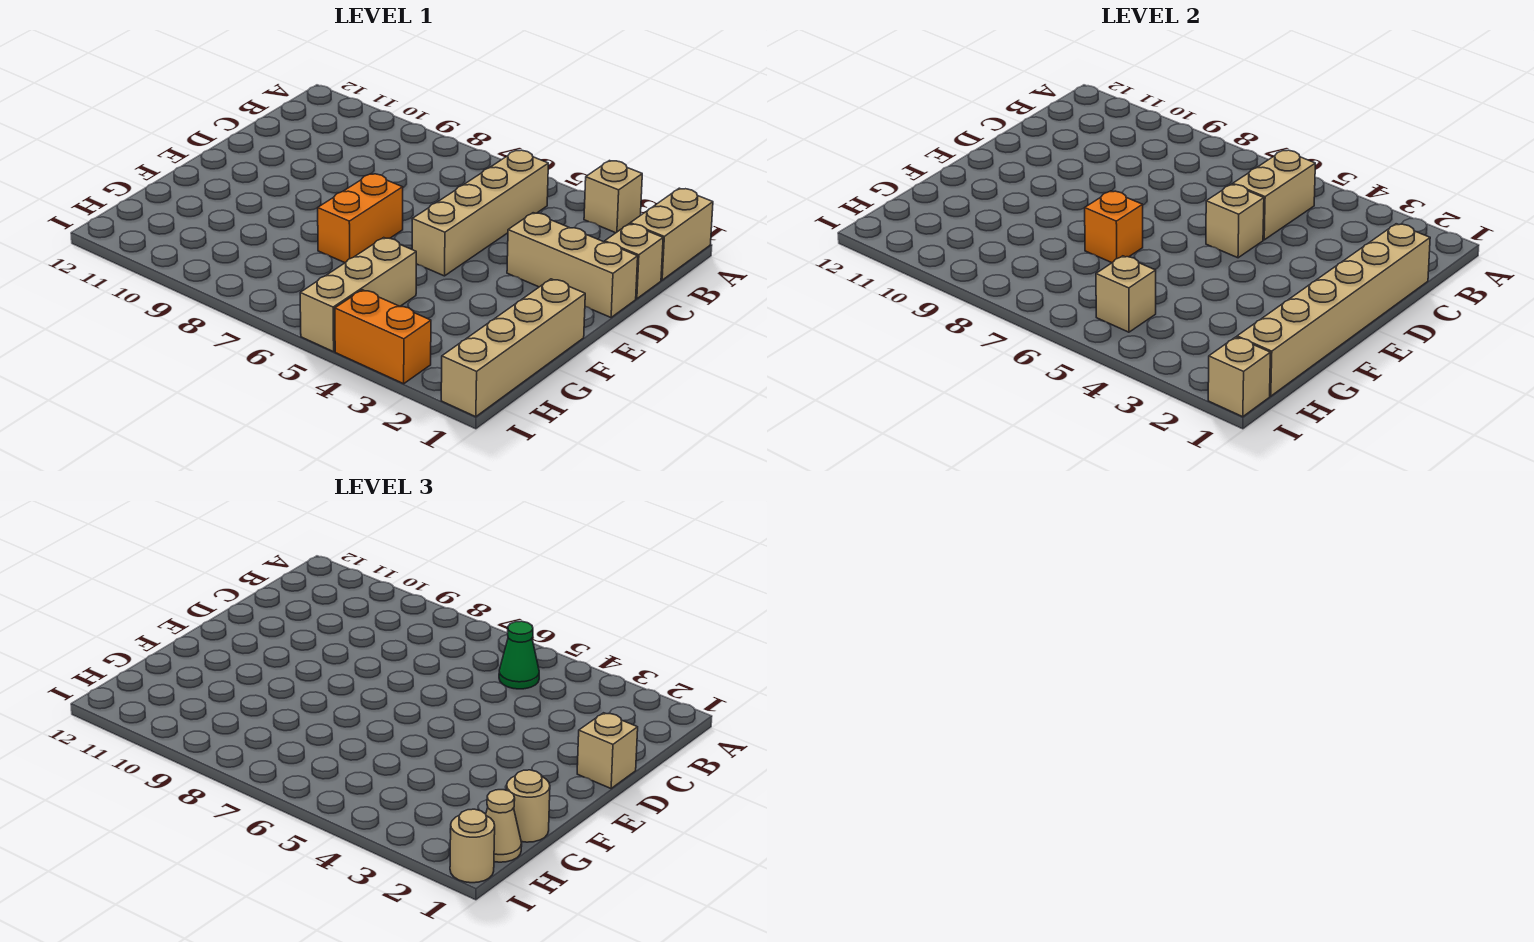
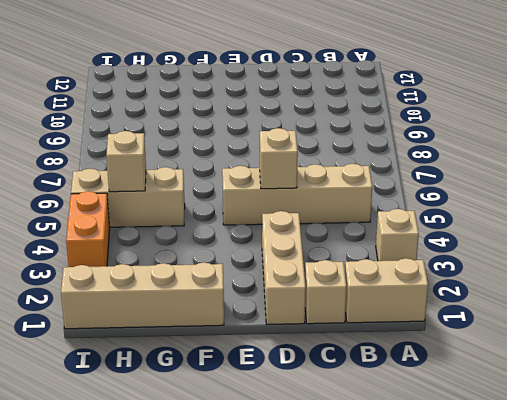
none -> orange brick E7:F7 level 1
none -> tan brick B5:C5 level 2
none -> tan brick C1:H1 level 2

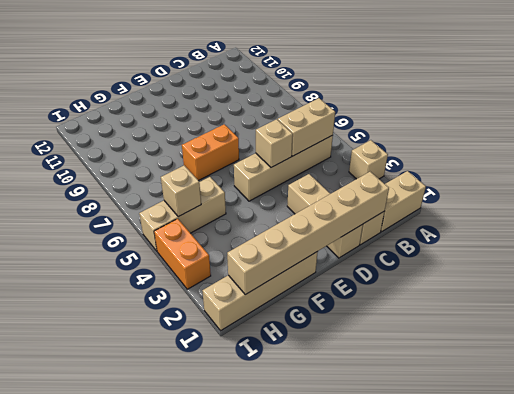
none -> orange brick F7 level 2
none -> tan brick I1 level 2
none -> green cone B5 level 3

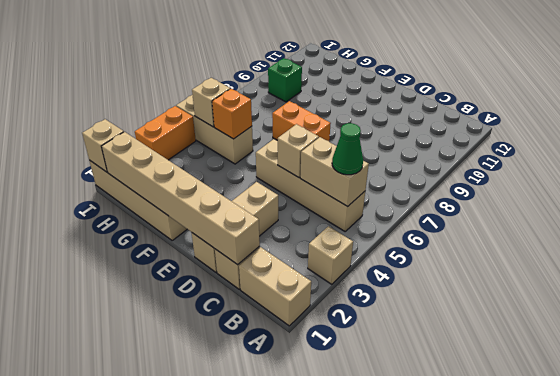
orange brick G5 level 2 -> orange brick F7 level 2
green brick H9 level 1 -> none
none -> tan brick D1 level 3
none -> tan round brick G1 level 3
none -> tan cone H1 level 3

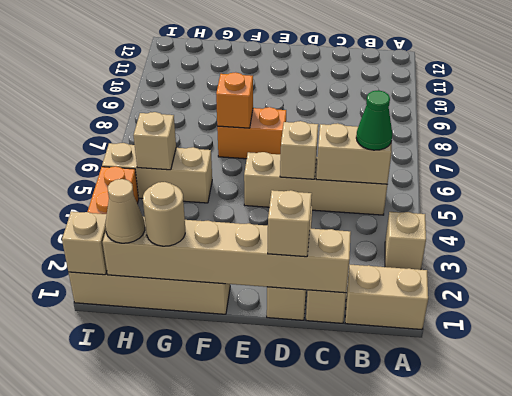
none -> tan round brick I1 level 3

